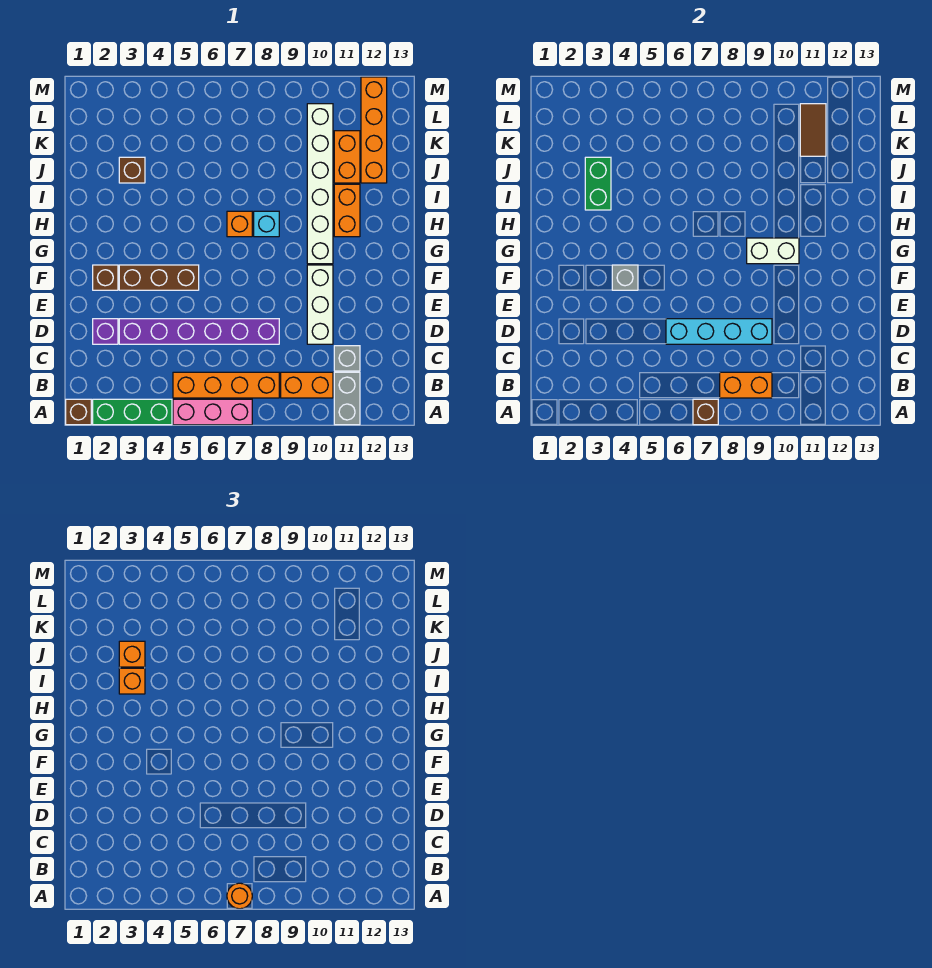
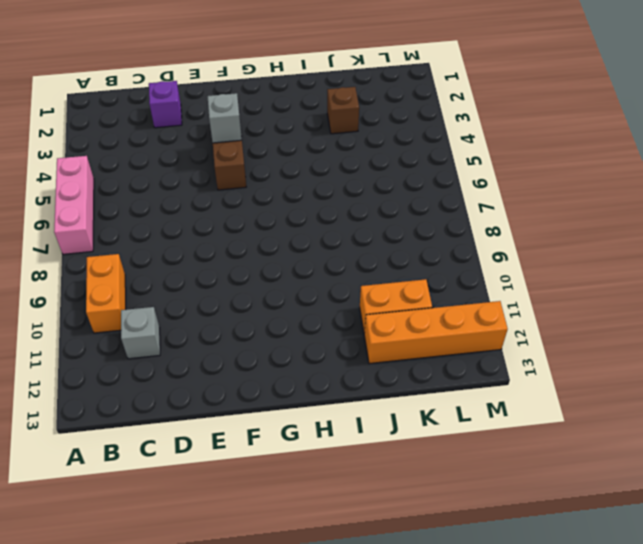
none -> brown brick A1 level 1
none -> green brick A2:A4 level 1
none -> grey brick A11:B11 level 1

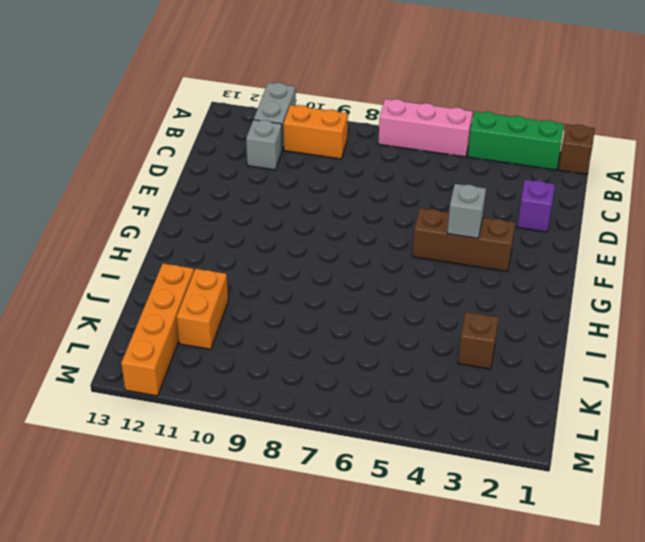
none -> orange brick B5:B8 level 1
none -> purple brick D3:D8 level 1
none -> white brick D10:F10 level 1

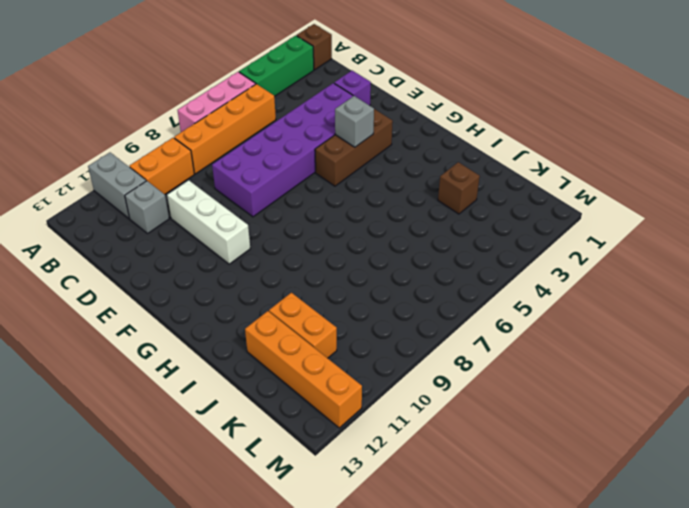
purple brick D3:E8 level 1 -> purple brick D3:D8 level 1
none -> brown brick F2 level 1
none -> white brick G10:L10 level 1
none -> orange brick H7 level 1

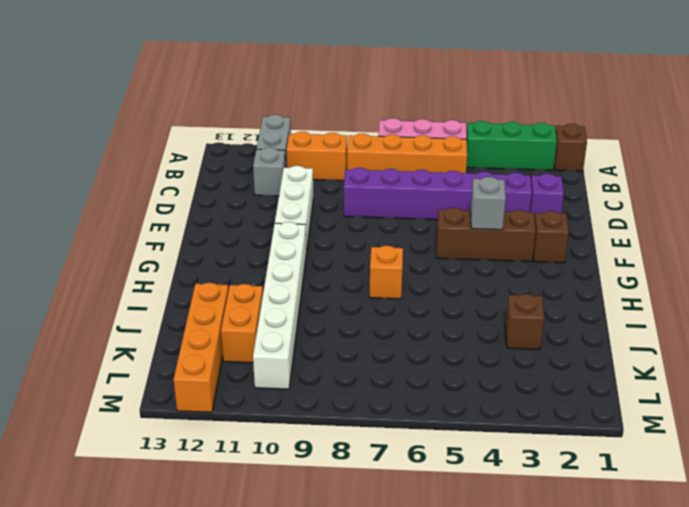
none -> cyan brick H8 level 1
none -> orange brick H11:I11 level 1
none -> brown brick A7 level 2

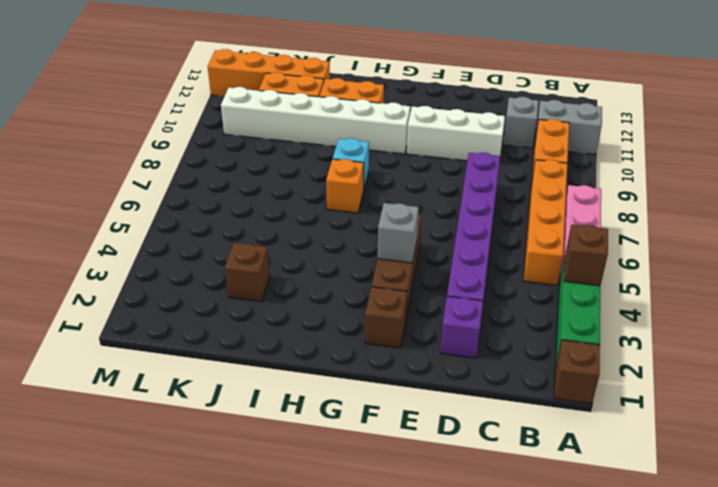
brown brick A4 level 2 -> brown brick A7 level 2
none -> orange brick B8:B9 level 2
none -> cyan brick D6:D9 level 2
none -> white brick G9:G10 level 2

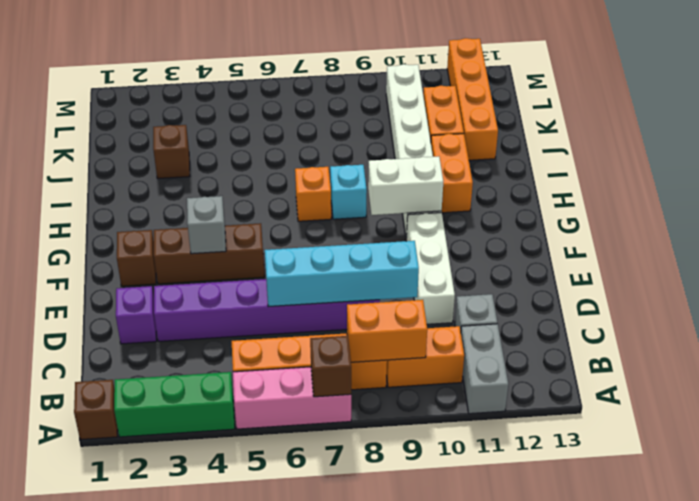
none -> green brick I3:J3 level 2
none -> brown tile K11:L11 level 2
none -> orange round brick A7 level 3

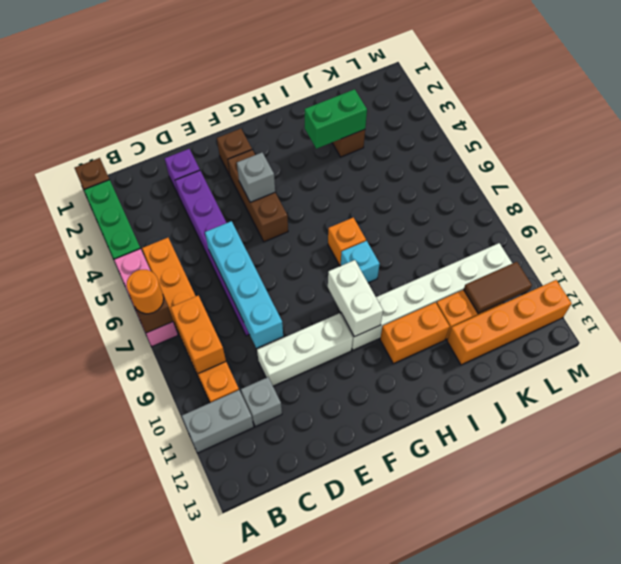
none -> orange brick I3 level 3
none -> orange brick J3 level 3

